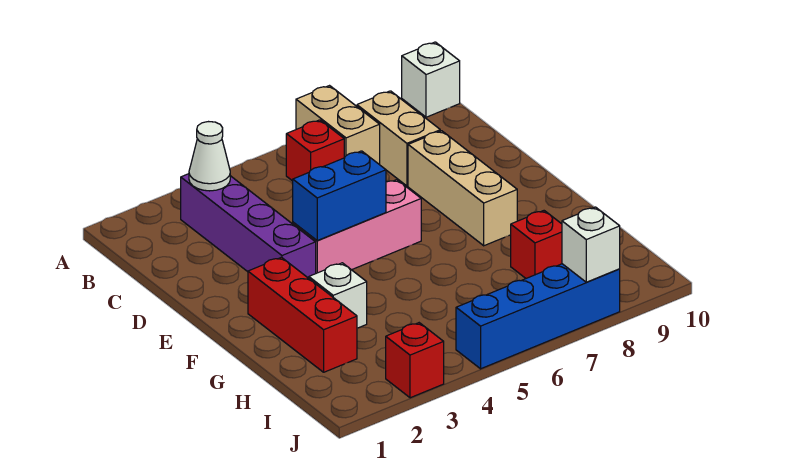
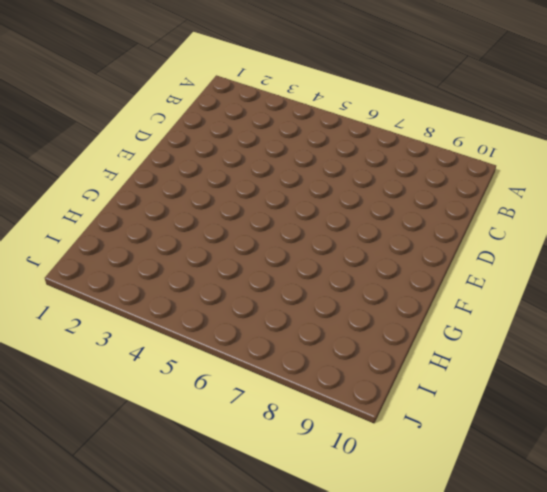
none -> tan brick A7:B7 level 1
none -> white brick A10 level 1
none -> purple brick B3:E3 level 1

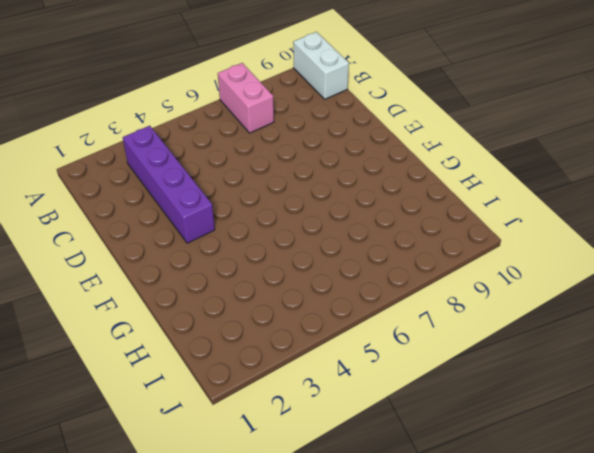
pink brick A7:B7 level 1 -> tan brick A7:B7 level 1
white brick A10:B10 level 1 -> white brick A10 level 1
none -> red brick B6 level 1
none -> tan brick B8:C8 level 1
none -> tan brick D8:F8 level 1

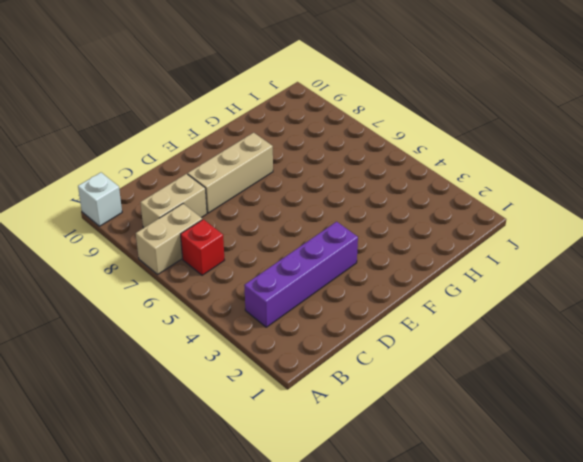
none -> pink brick E4:E6 level 1
none -> red brick F2:H2 level 1
none -> white brick G3 level 1

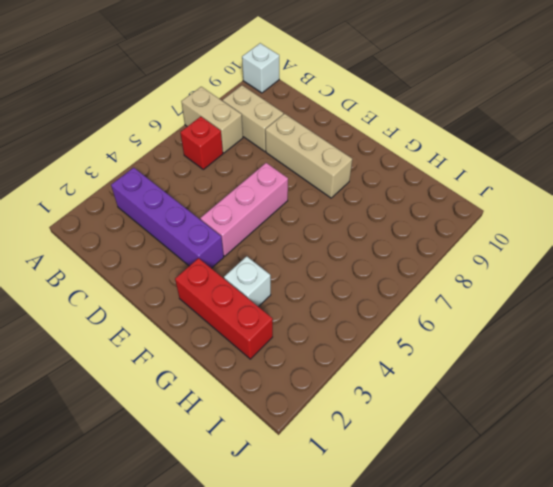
none -> red brick H8 level 1
none -> red brick J3 level 1
none -> blue brick J5:J8 level 1

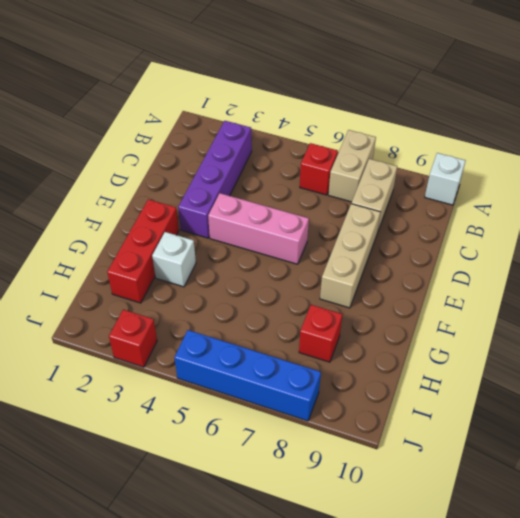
none -> white cone B3 level 2
none -> blue brick E4:E5 level 2
none -> white brick J8 level 2

